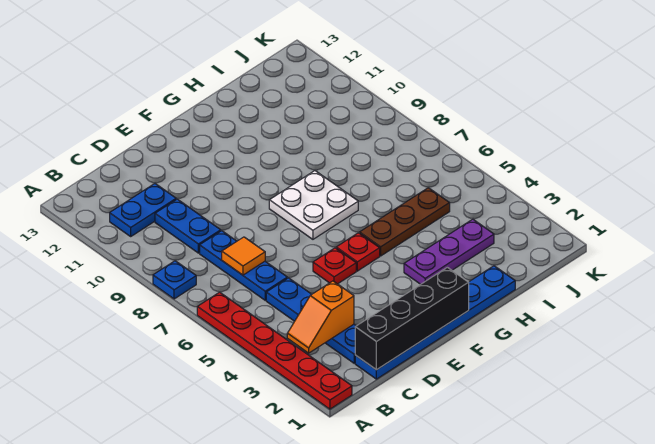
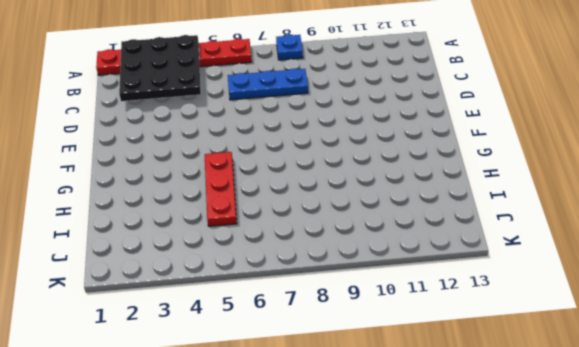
black plate A2:C4 level 2 -> orange slope B3:C3 level 2 top C
red plate G5:I5 level 1 -> brown plate G5:I5 level 1
none -> blue plate B11:C11 level 1
none -> blue plate C1:H1 level 1
none -> blue plate C2:C5 level 1

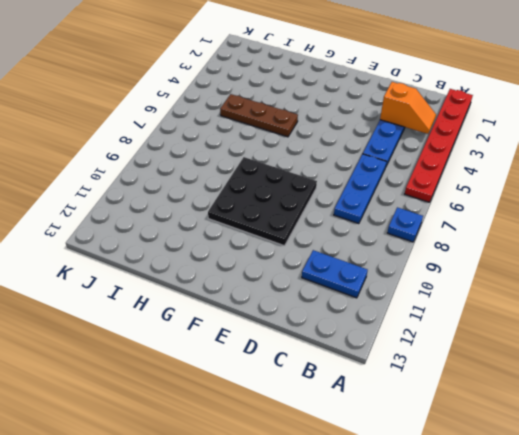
black plate E8:G10 level 1 -> white plate F7:G8 level 1
none -> blue plate C1:H1 level 1
none -> blue plate C9:C10 level 1
none -> red plate E5 level 1

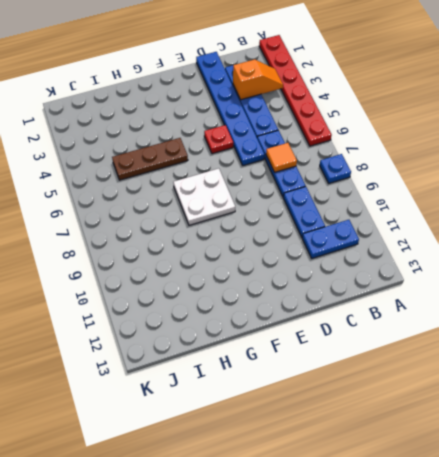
blue plate D1:D6 level 1 -> blue plate C1:H1 level 1
none -> red plate F5 level 1
none -> purple plate G3:I3 level 1
none -> black brick C1:F1 level 2

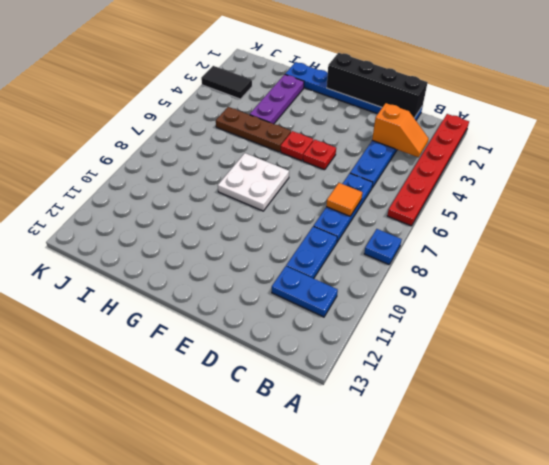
purple plate H2:H4 level 1 -> purple plate G3:I3 level 1
black tile J3:K3 level 1 -> none

